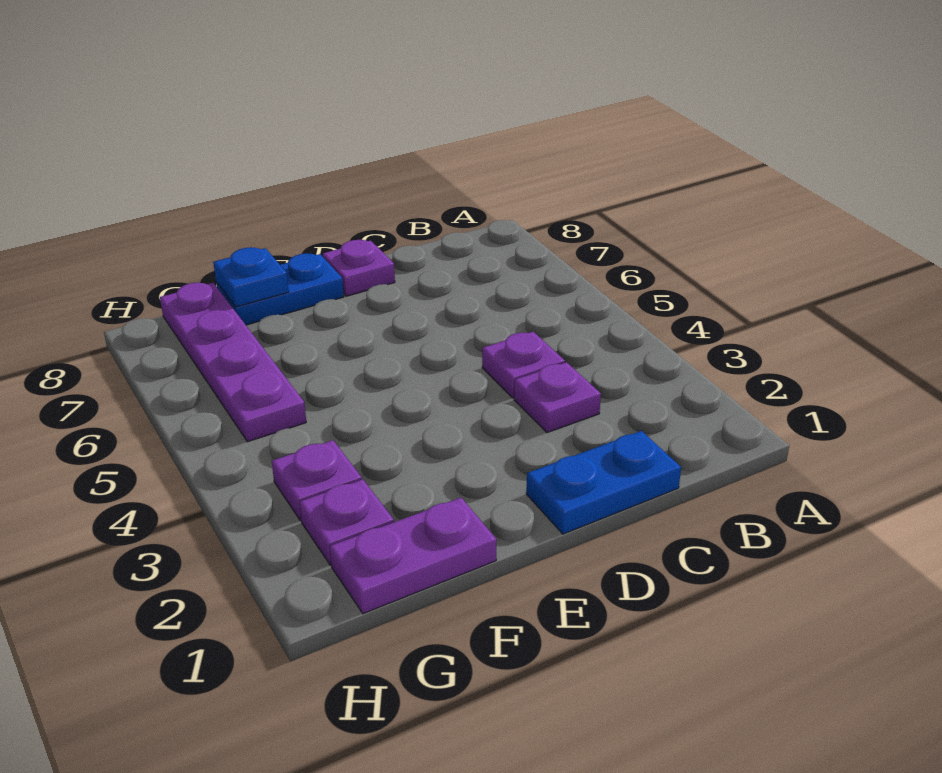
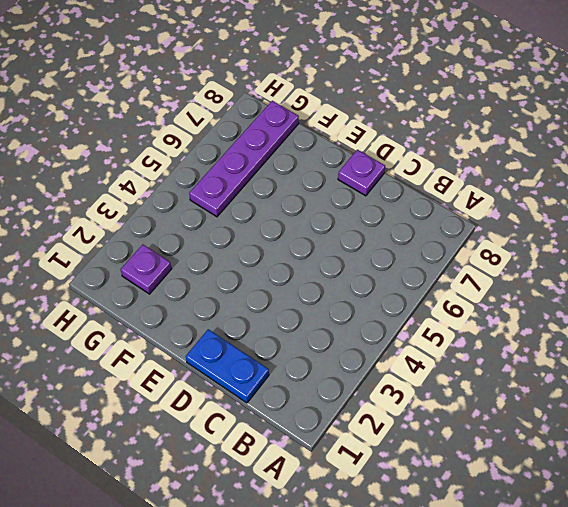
none -> purple plate C3 level 1
none -> purple plate C4 level 1

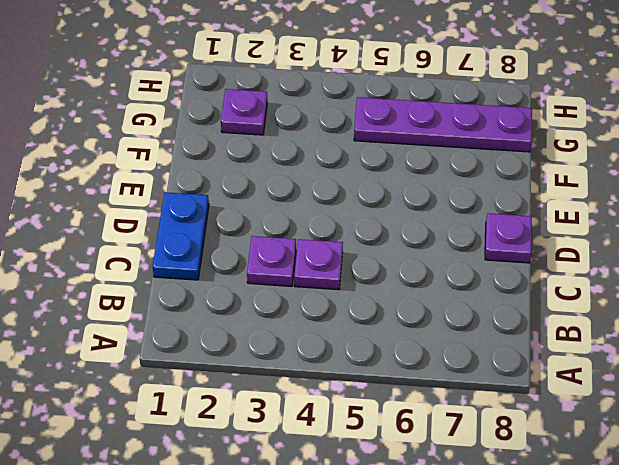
none -> blue plate E8:F8 level 1
none -> purple plate F1:G1 level 1

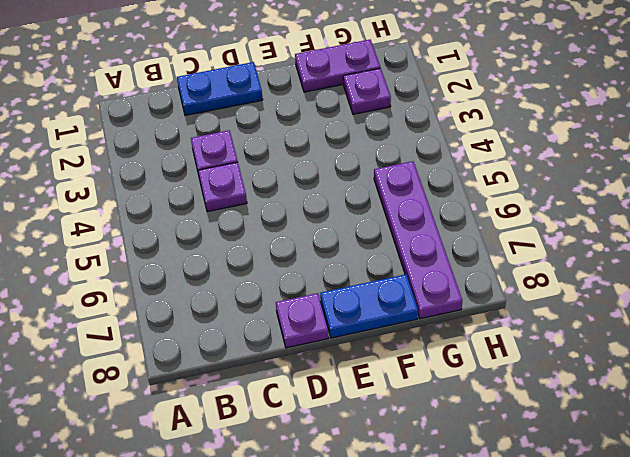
none -> purple plate G3 level 1
none -> blue plate F8 level 2

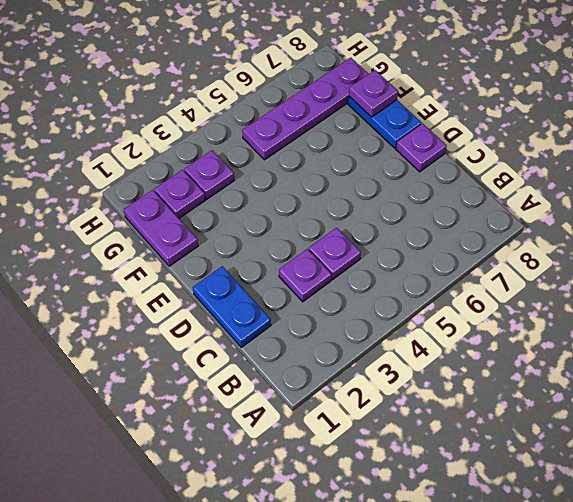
purple plate F8 level 2 -> blue plate F8 level 2

